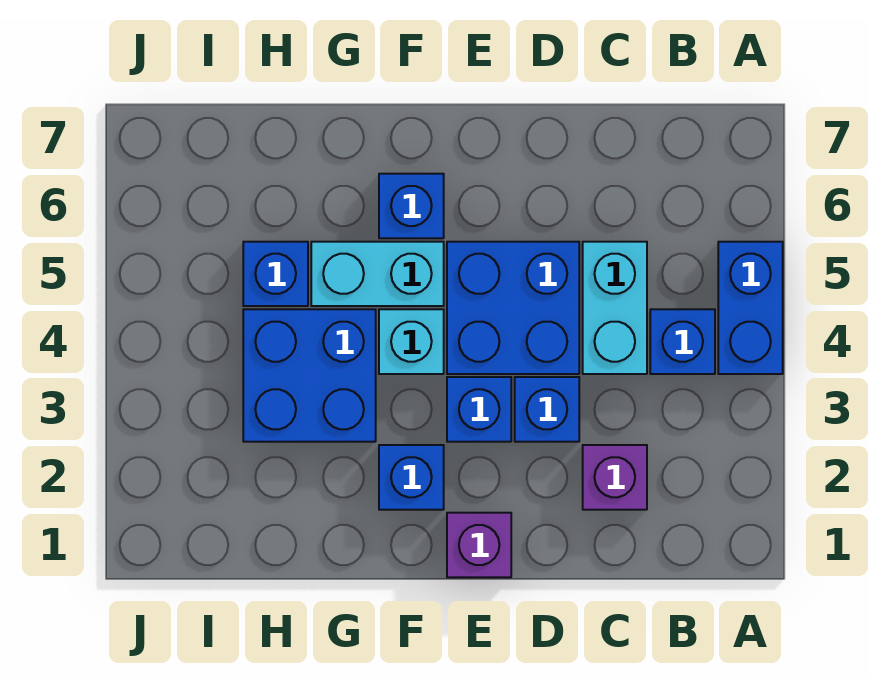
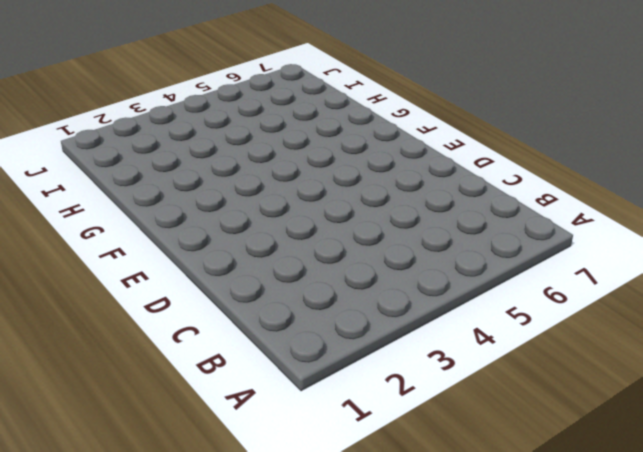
none -> blue brick A4:A5 level 1
none -> blue brick B4 level 1
none -> purple brick C2 level 1

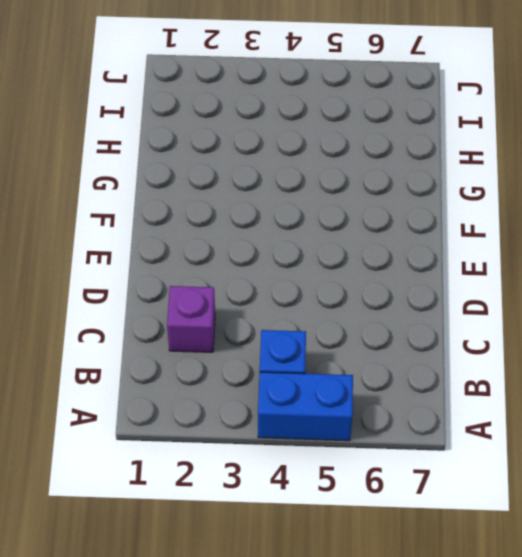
none -> cyan brick C4:C5 level 1
none -> blue brick D3 level 1
none -> blue brick D4:E5 level 1

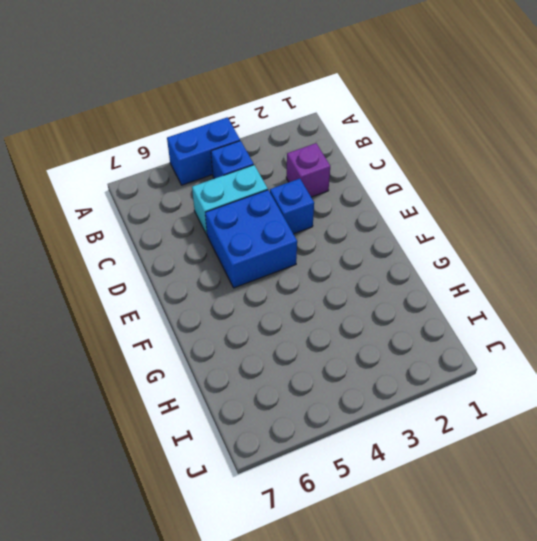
none -> purple brick E1 level 1
none -> blue brick E3 level 1
none -> blue brick F2 level 1

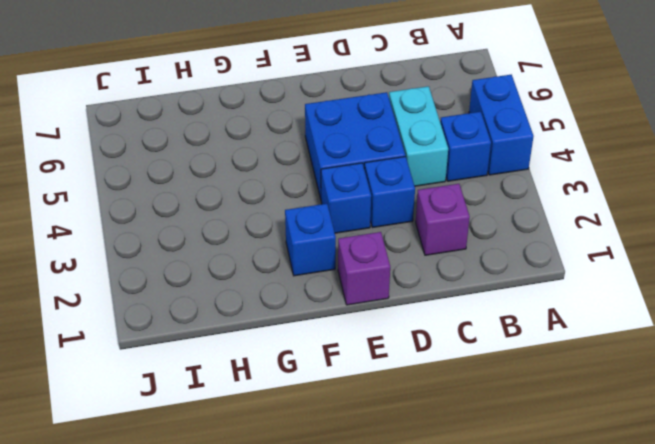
none -> cyan brick F4 level 1
none -> cyan brick F5:G5 level 1
none -> blue brick F6 level 1

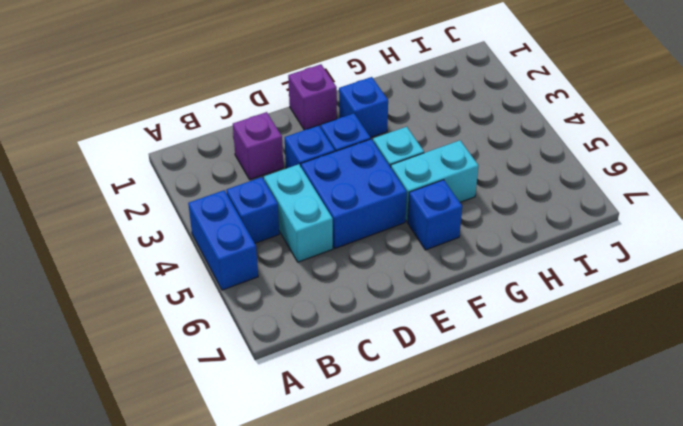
none -> blue brick G3:H4 level 1
none -> blue brick H5 level 1

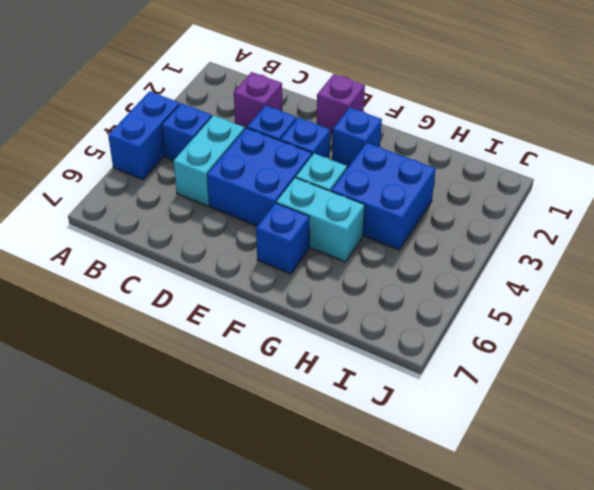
none -> blue brick H5 level 1

